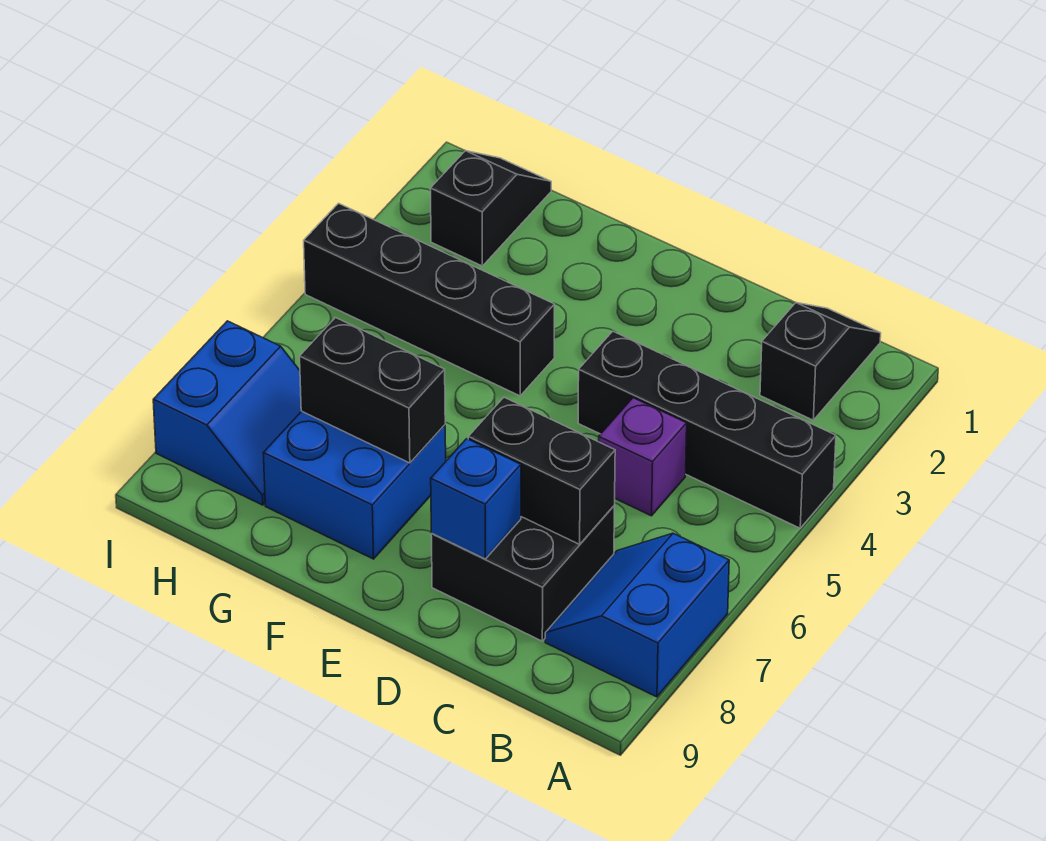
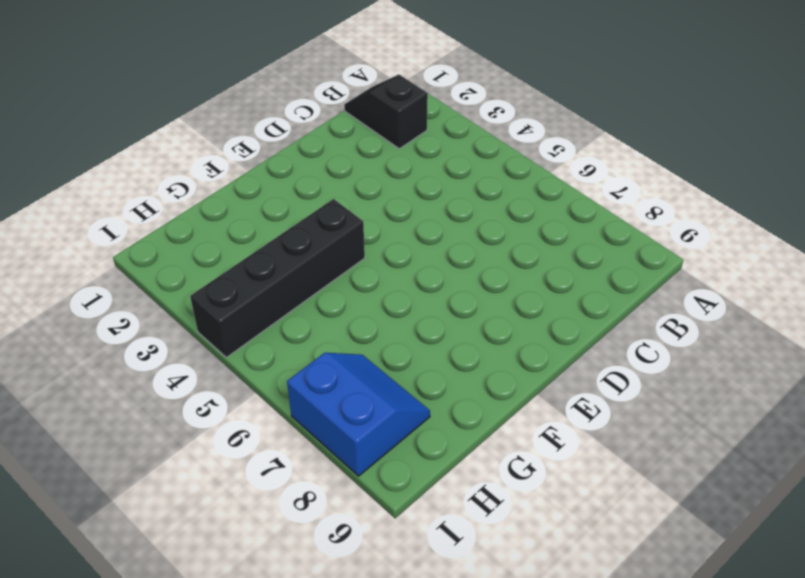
none -> black brick A4:D4 level 1
none -> blue slope A7:B8 level 1 top A
none -> purple brick C5 level 1

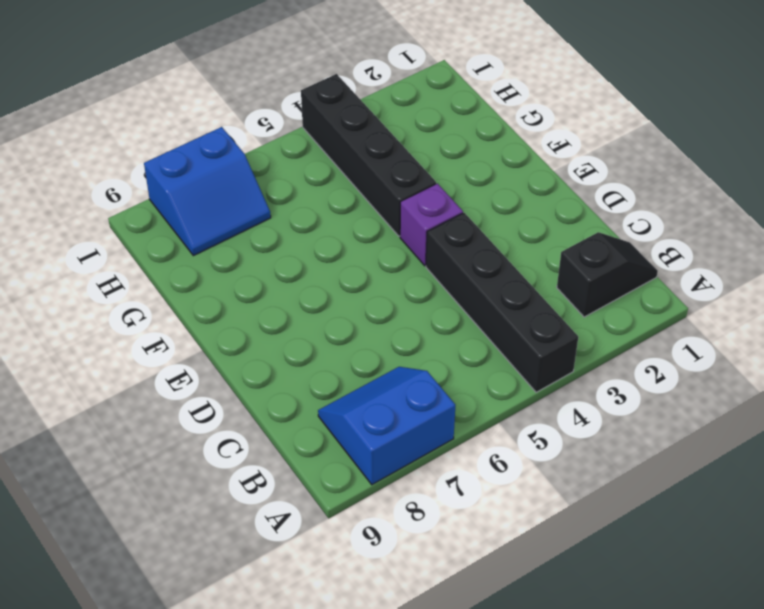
purple brick E4 level 1 -> purple brick C5 level 1
none -> black brick C7:D8 level 1
none -> blue brick F7:G8 level 1
none -> black slope H1:H2 level 1 top 2

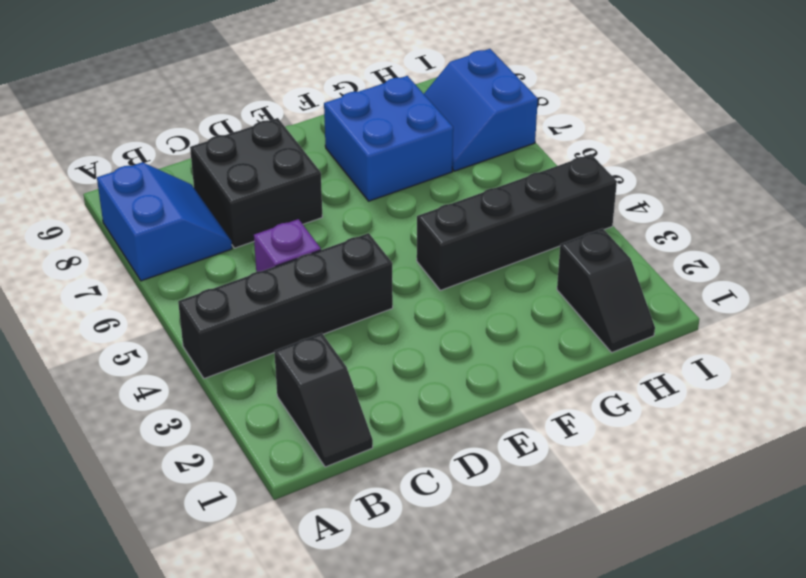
none -> black brick C7:D7 level 2
none -> blue brick D8 level 2
none -> black brick F7:G7 level 2

